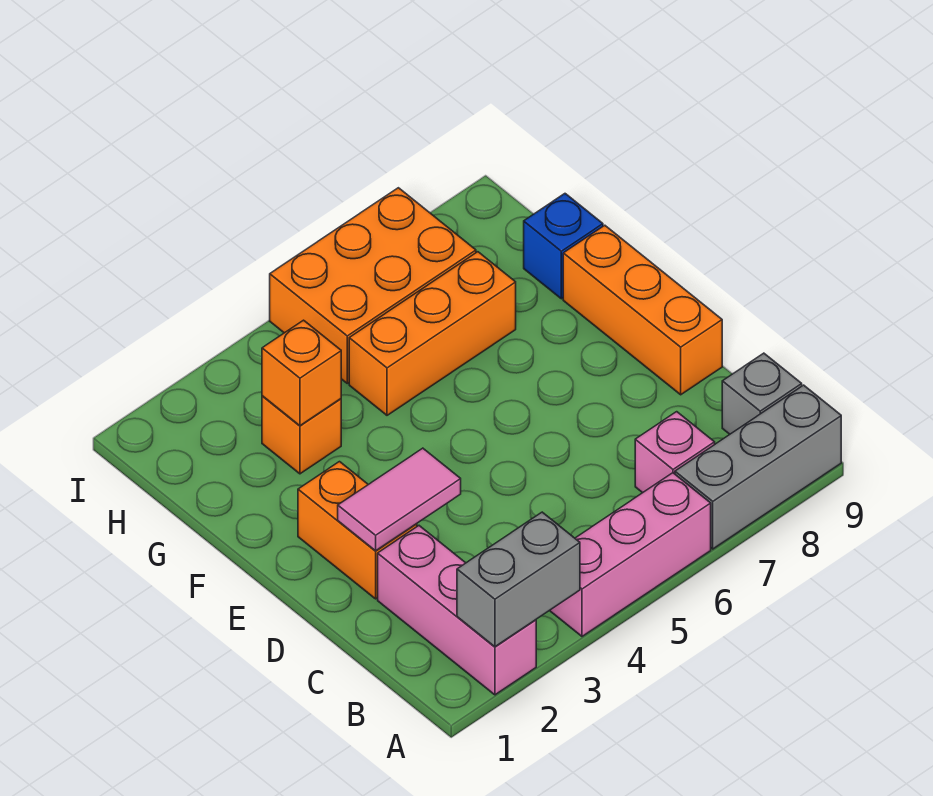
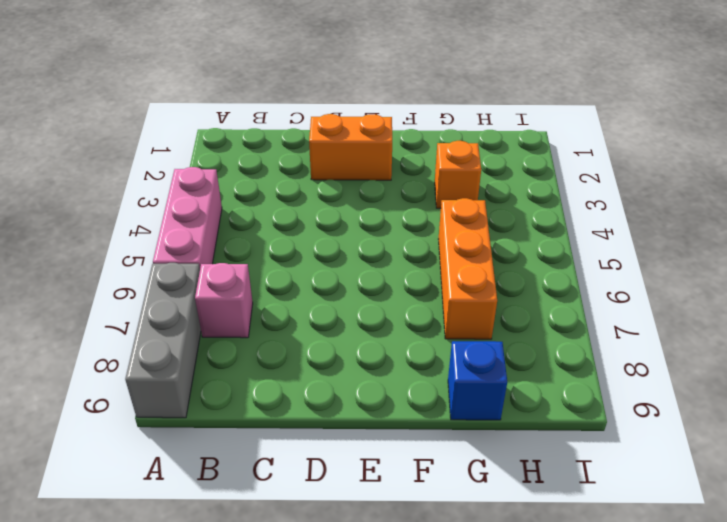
none -> pink brick A2:C2 level 1
none -> grey brick B9 level 1
none -> orange brick D9:F9 level 1

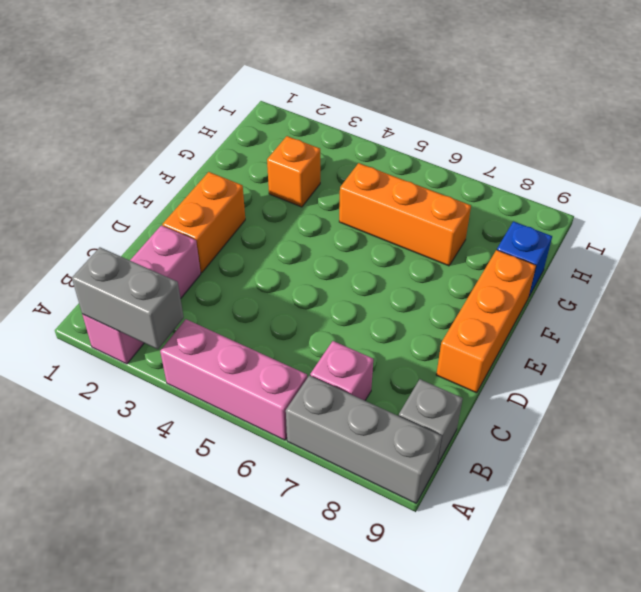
none -> orange brick H5:I7 level 1
none -> pink tile D2:D3 level 2
none -> orange brick G3 level 2

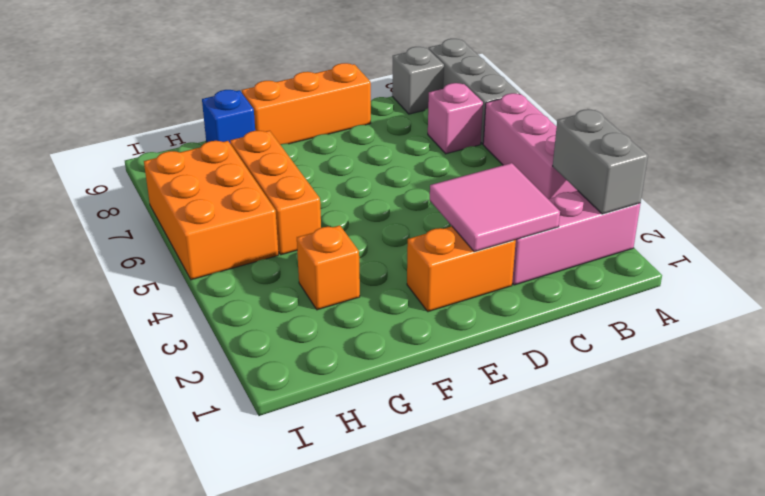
pink tile C2:D3 level 2 -> pink tile D2:D3 level 2
none -> orange brick G3 level 2

